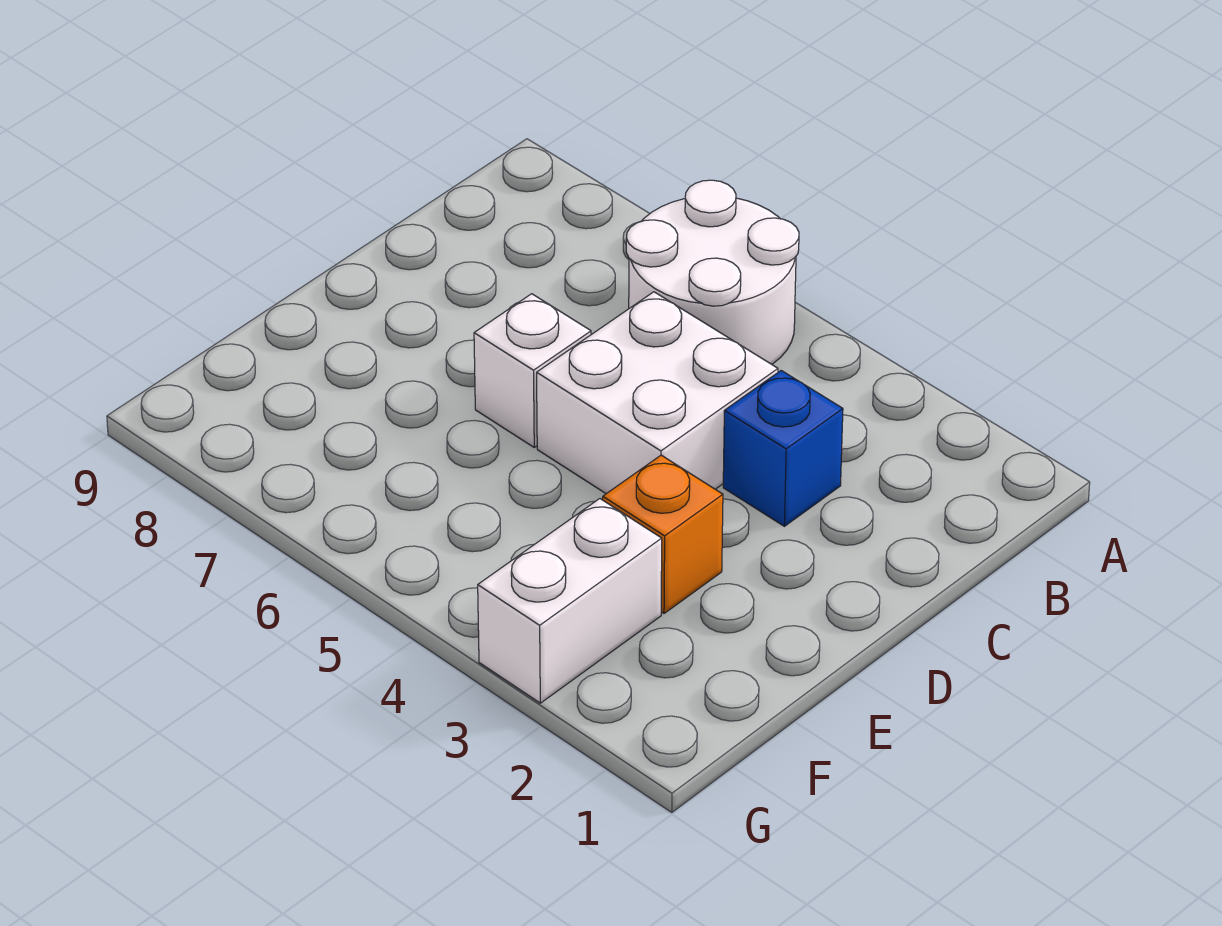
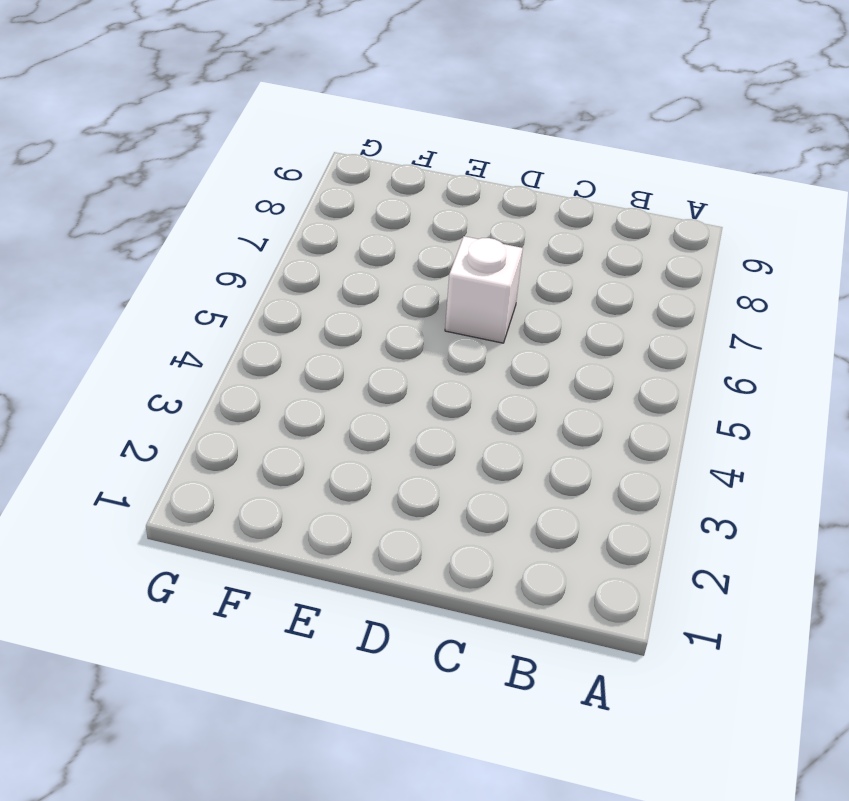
none -> white round brick A5:B6 level 1
none -> blue brick C3 level 1

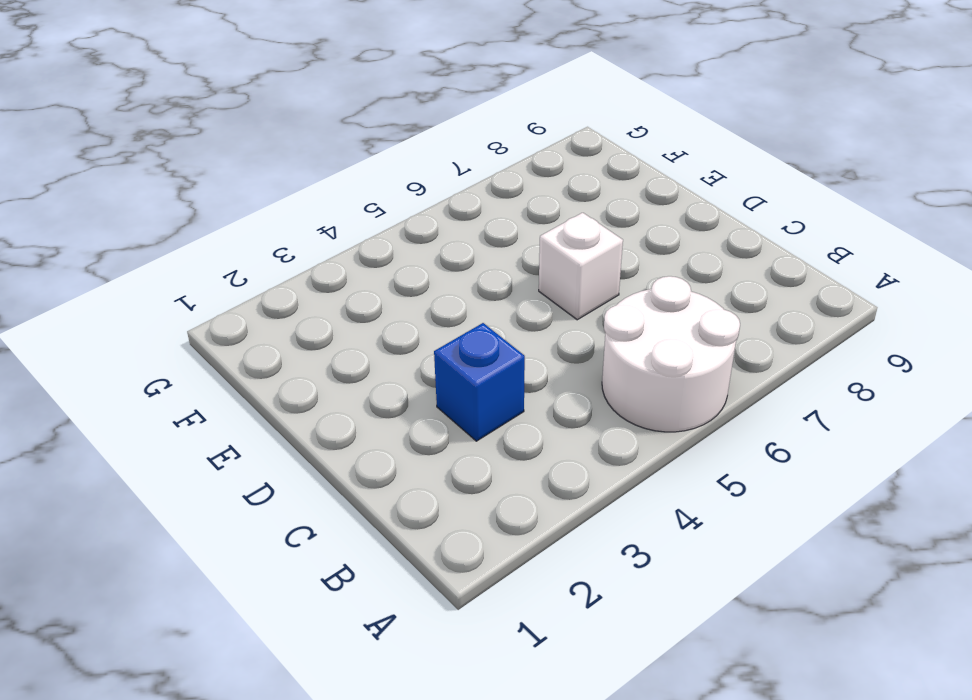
none -> white brick C4:D5 level 1
none -> orange brick E3 level 1

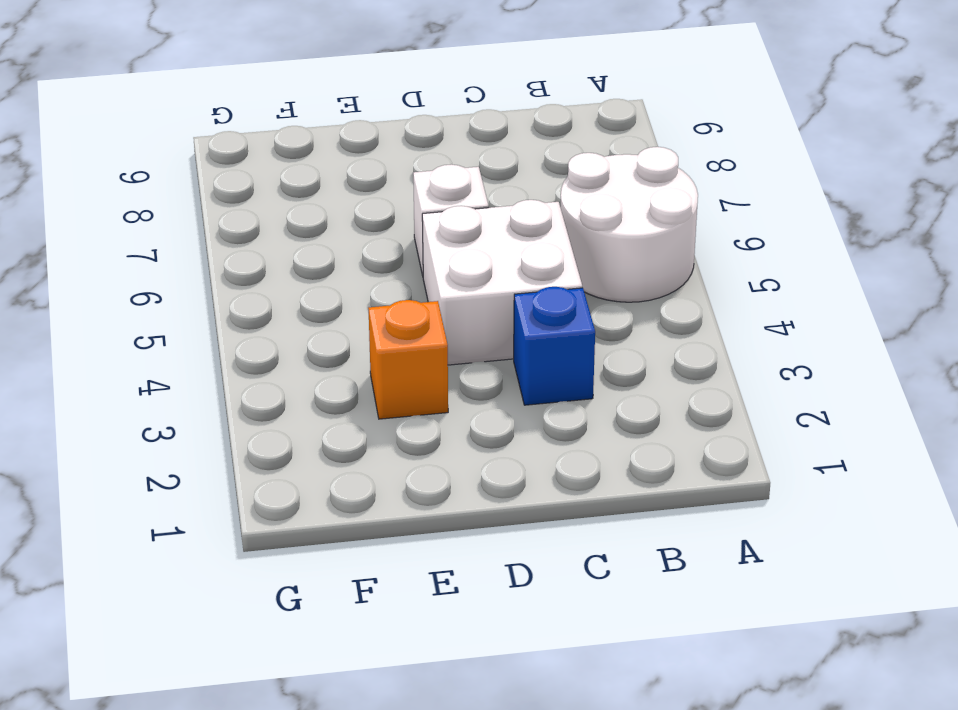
none -> white brick F3:G3 level 1

